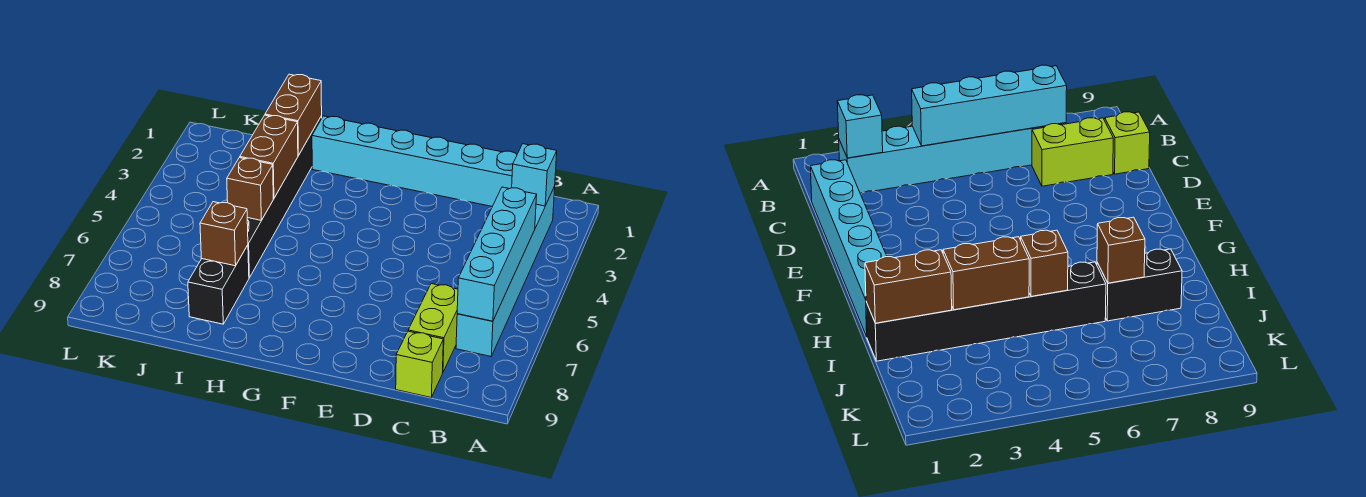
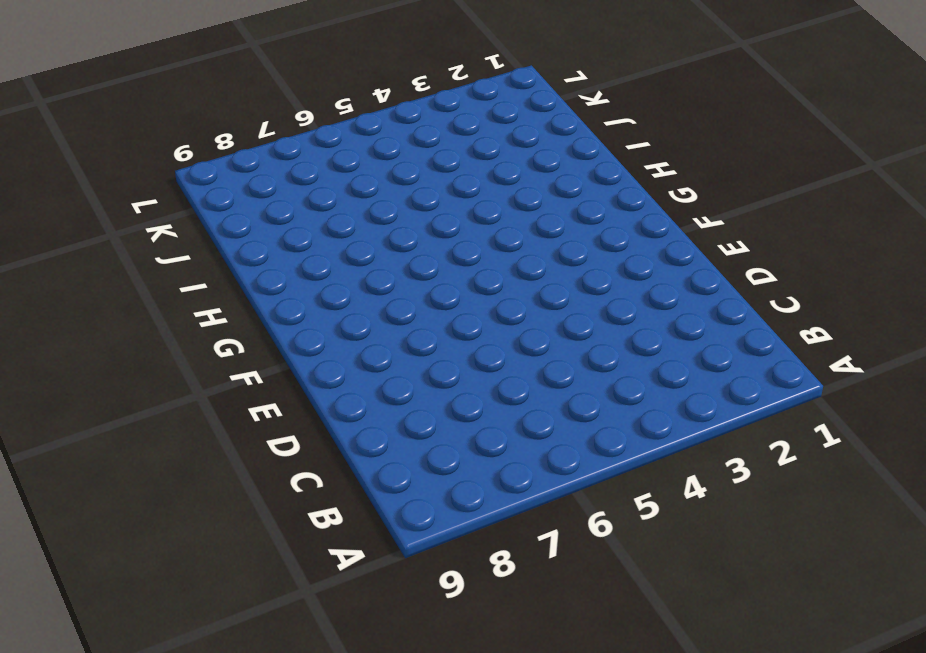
none -> cyan brick B2:B7 level 1
none -> cyan brick C1:H1 level 1
none -> lime brick C7:C8 level 1

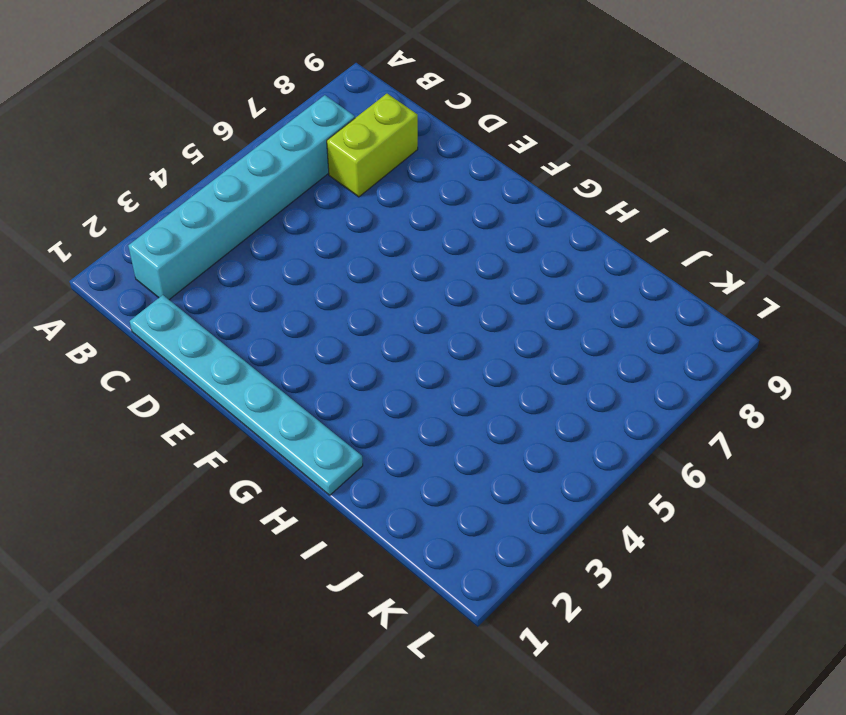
cyan plate C1:H1 level 1 -> cyan brick C1:H1 level 1
none -> lime brick C9 level 1
none -> black brick I1:I6 level 1
none -> black brick I7:I8 level 1

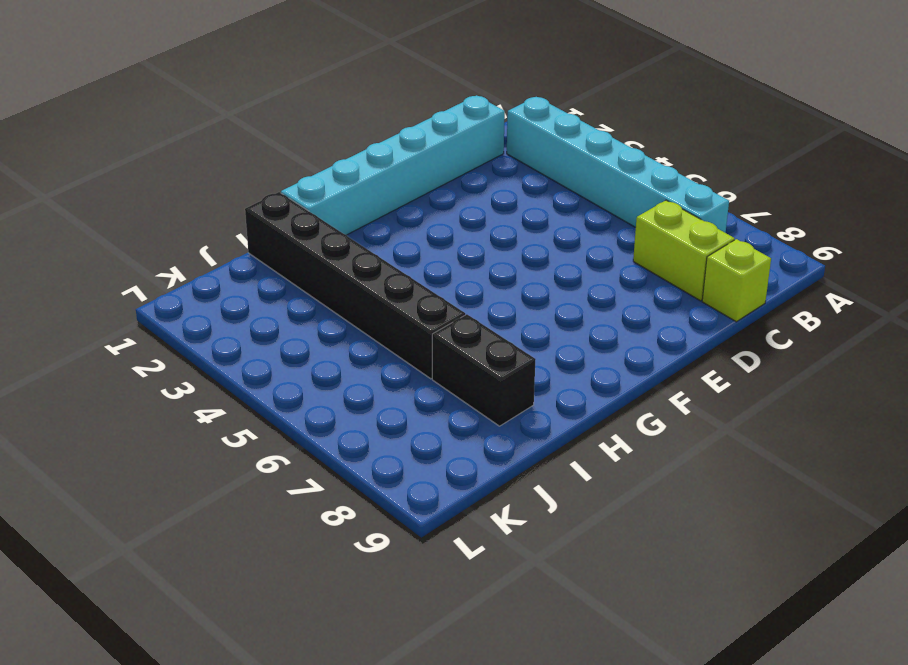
none -> cyan brick B2 level 2
none -> cyan brick B4:B7 level 2
none -> brown brick I1:I2 level 2

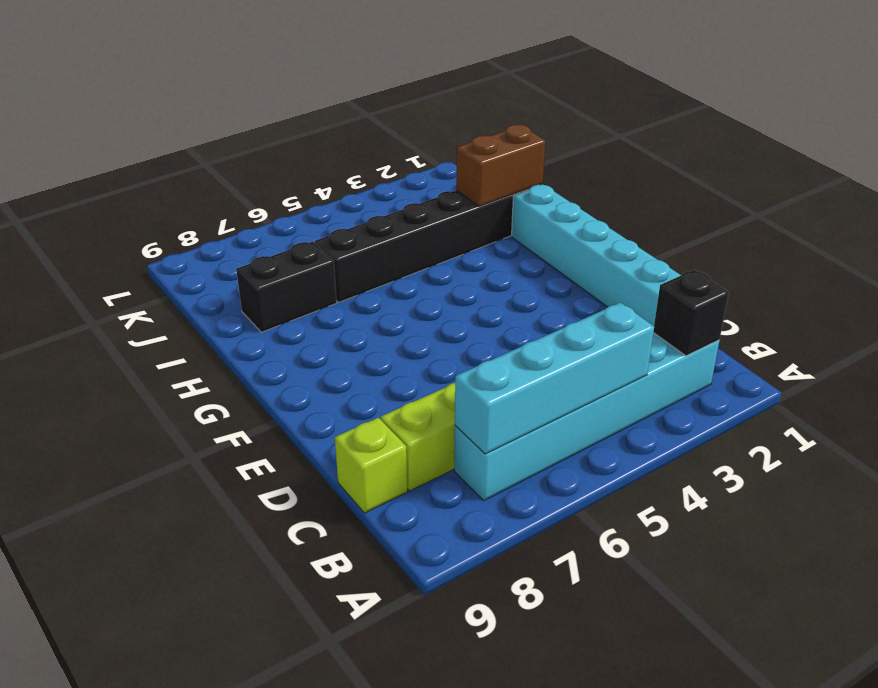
black brick B2 level 2 -> cyan brick B2 level 2
none -> brown brick I3:I4 level 2
none -> brown brick I5 level 2
none -> brown brick I7 level 2

